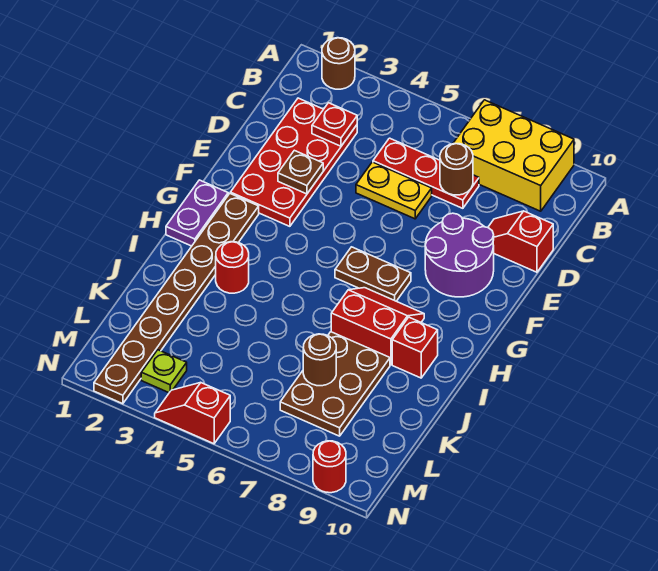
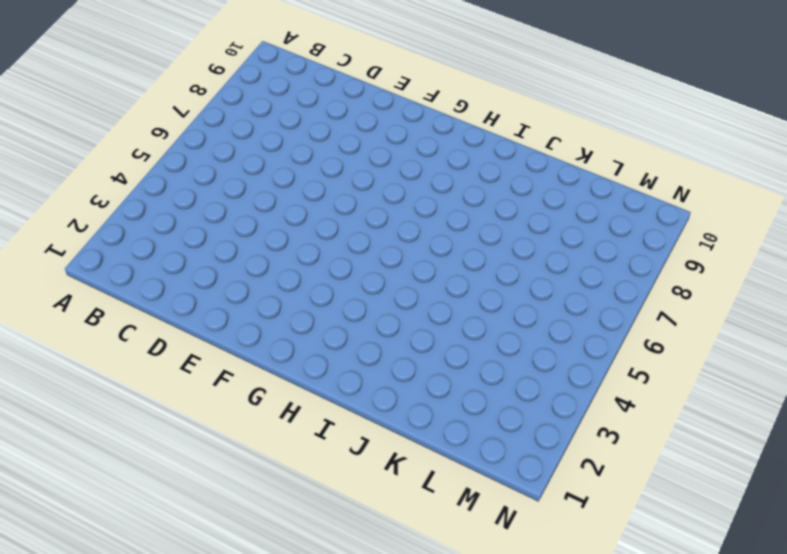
none -> brown round brick A2 level 1
none -> yellow brick A7:B9 level 1
none -> red plate C2:F3 level 1

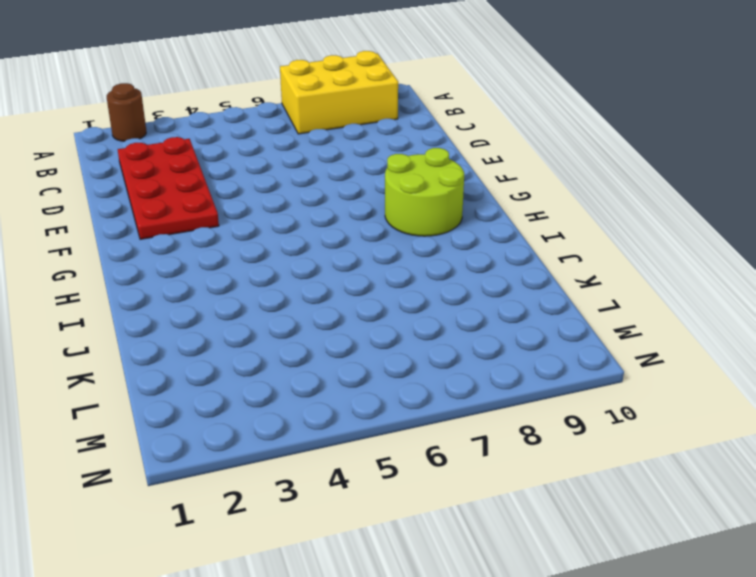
lime round brick G8:H9 level 1 -> red slope H7:I8 level 1 top I
none -> red plate C5:C7 level 1
none -> yellow plate D5:D6 level 1
none -> red slope D9:D10 level 1 top 10

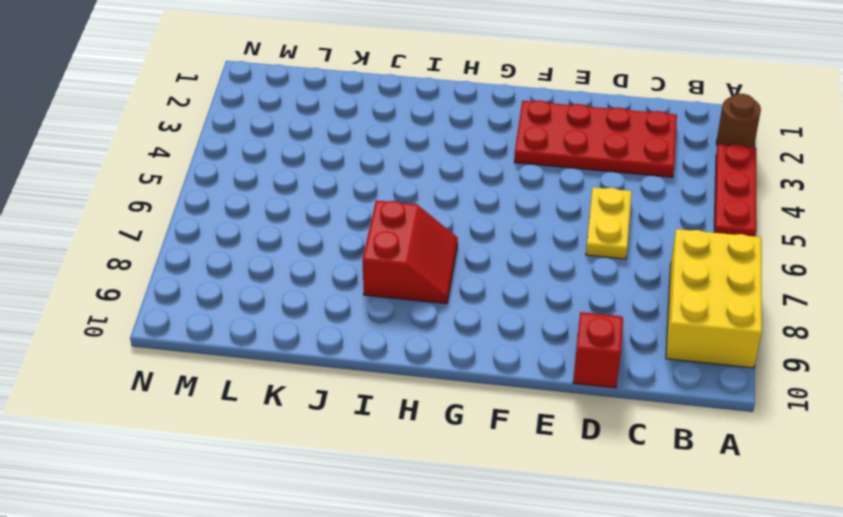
red plate A3:A5 level 1 -> red plate C5:C7 level 1
none -> purple round brick E8:F9 level 1
none -> purple plate G1:H1 level 1
none -> brown plate G2:N2 level 1

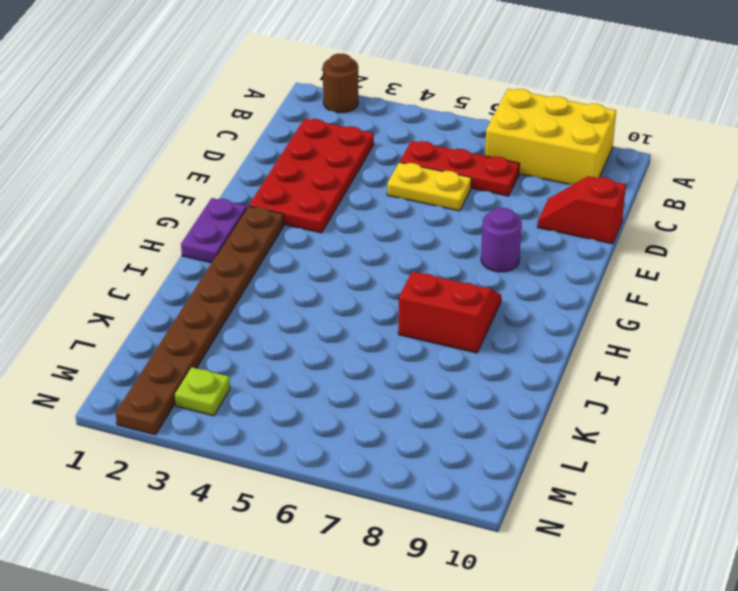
purple round brick F8 level 1 -> purple round brick E8:F9 level 1
none -> brown plate G6:G7 level 1
none -> red round brick I3 level 1
none -> red brick I9 level 1

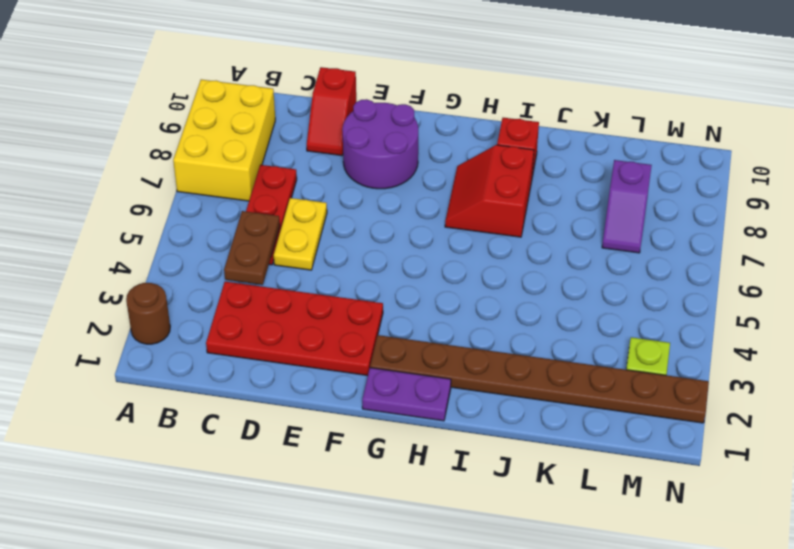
brown plate C4:C5 level 2 -> brown plate G6:G7 level 1
purple slope L7:L8 level 1 top 8 -> brown plate J7:L8 level 1
none -> red round brick I3 level 1
none -> red slope N4:N5 level 1 top 5
none -> red round brick N9 level 1

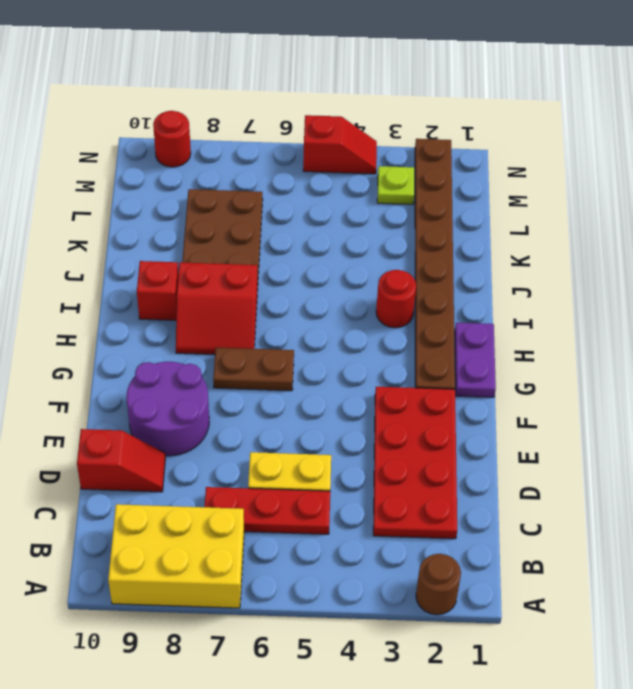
none -> red plate C3 level 2
none -> brown round brick C7 level 2
none -> brown plate E3 level 2

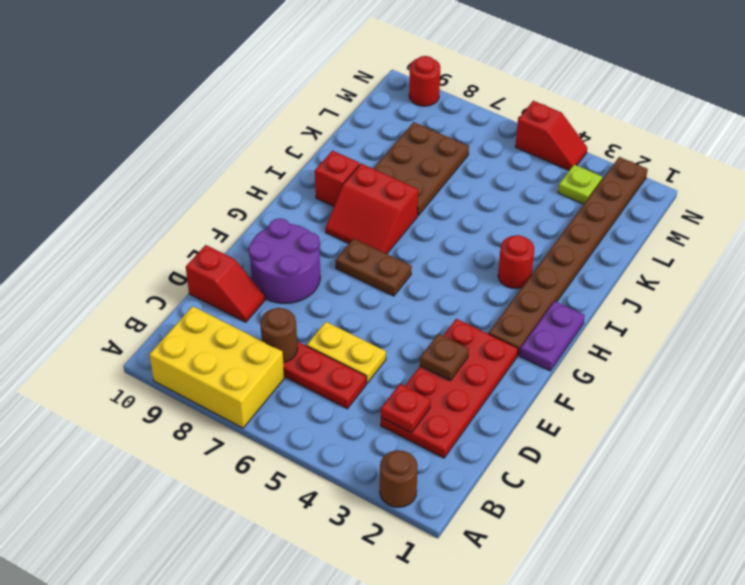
none -> brown round brick K7 level 2

